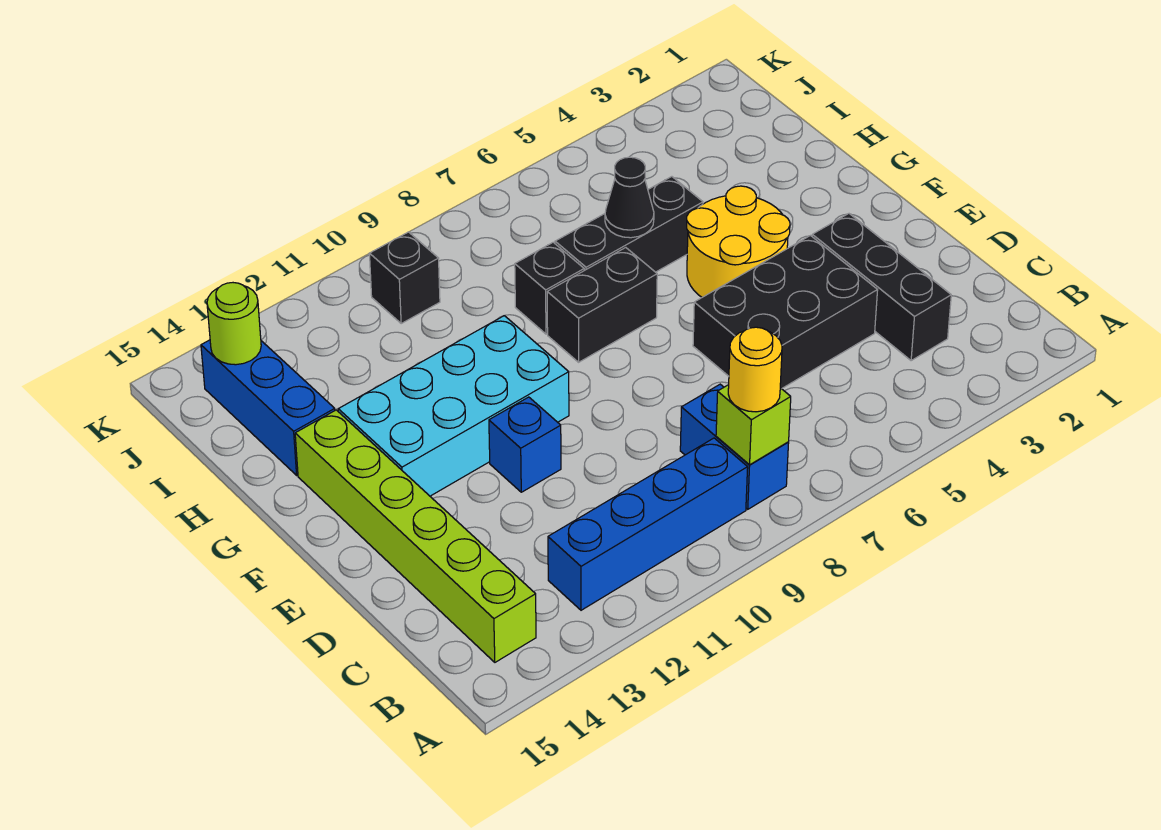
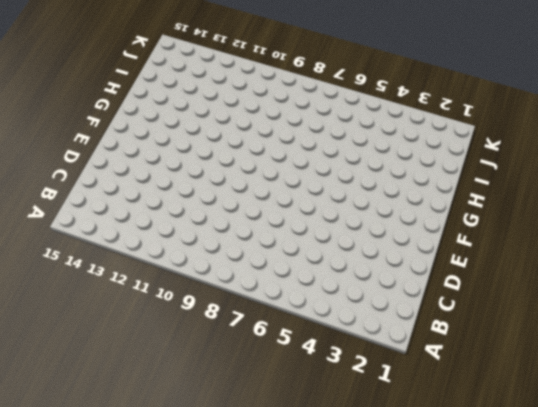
none -> blue brick B8:C8 level 1
none -> blue brick B9:B12 level 1
none -> lime brick B14:G14 level 1

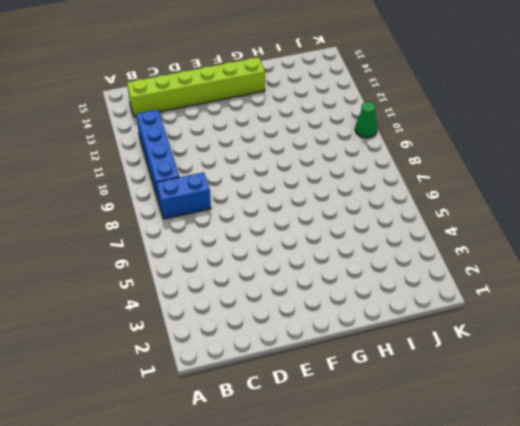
green cone K10 level 1 -> none
none -> black brick C3:E3 level 1
none -> black brick D4:E6 level 1
none -> blue brick E11 level 1

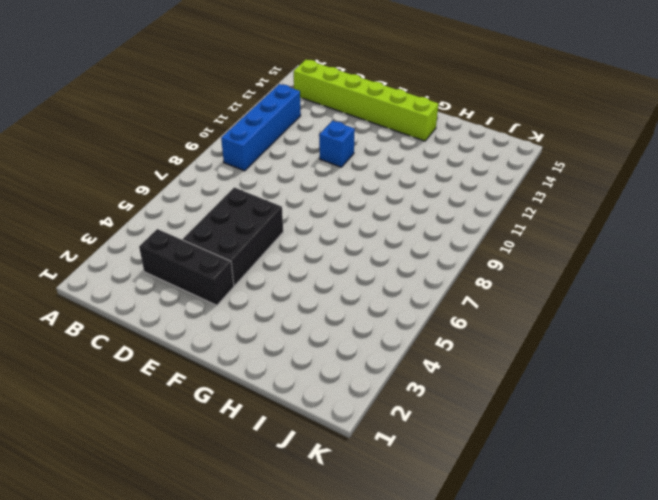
none -> blue brick B8:C8 level 1
none -> yellow round brick F4:G5 level 1
none -> cyan brick F10:G13 level 1

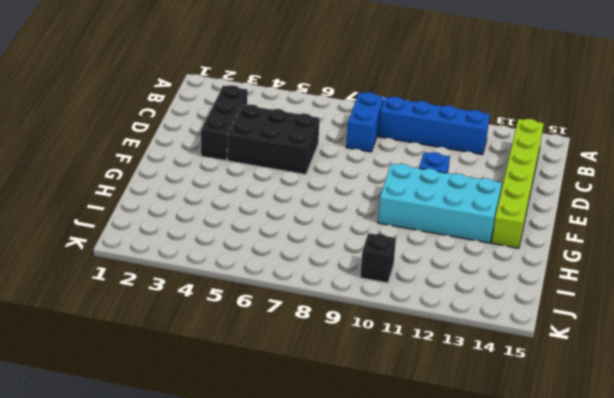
none -> yellow round brick F4:G5 level 1
none -> black brick G7:G8 level 1
none -> black brick H5:H7 level 1

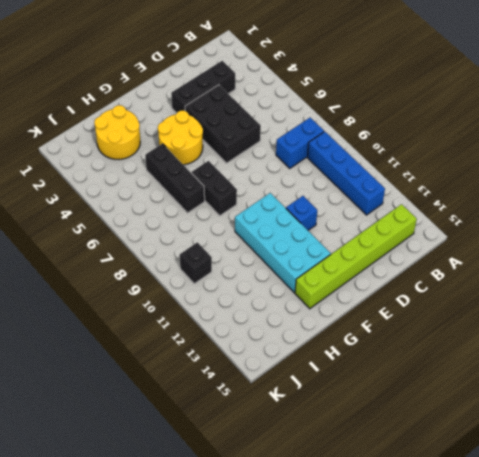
yellow round brick H2:I3 level 1 -> none
none -> black brick H8 level 1
none -> blue brick H14:J14 level 1
none -> lime brick B8 level 2

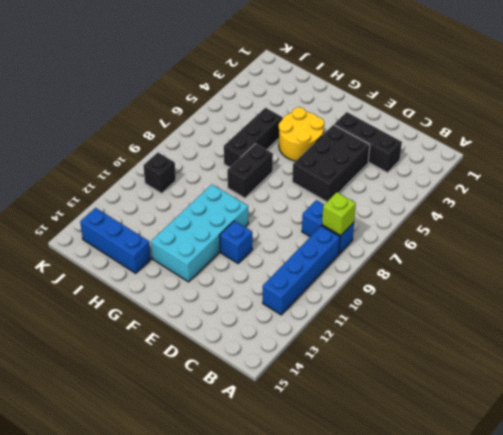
none -> lime brick B14:G14 level 1
none -> black brick H8 level 1
none -> black cone H6 level 2

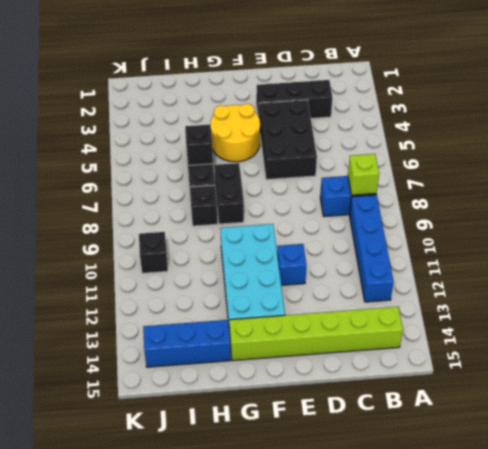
black brick H6 level 2 -> black cone H6 level 2
none -> lime round brick J14 level 2
none -> yellow round brick B8 level 3

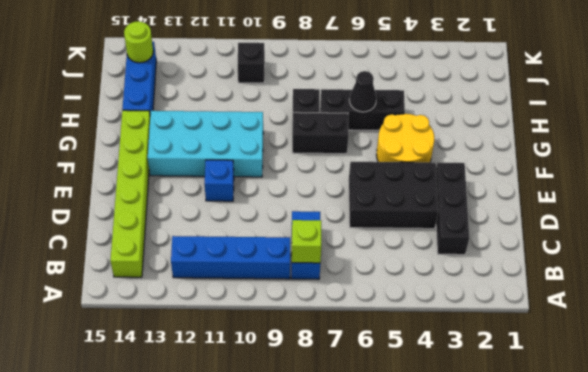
none -> yellow round brick B8 level 3

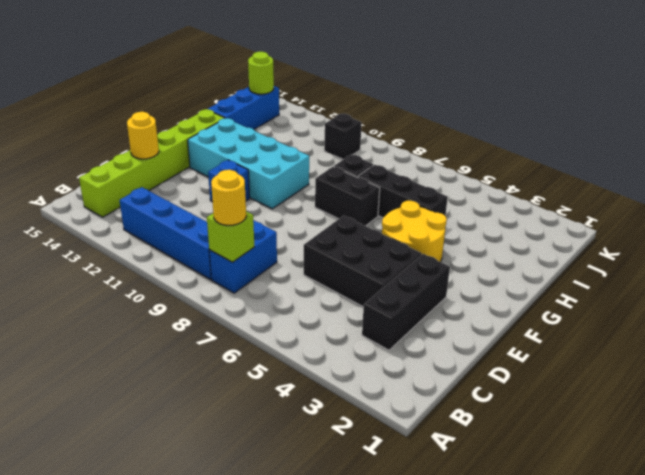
yellow round brick D14 level 2 -> none
none -> black cone H6 level 2

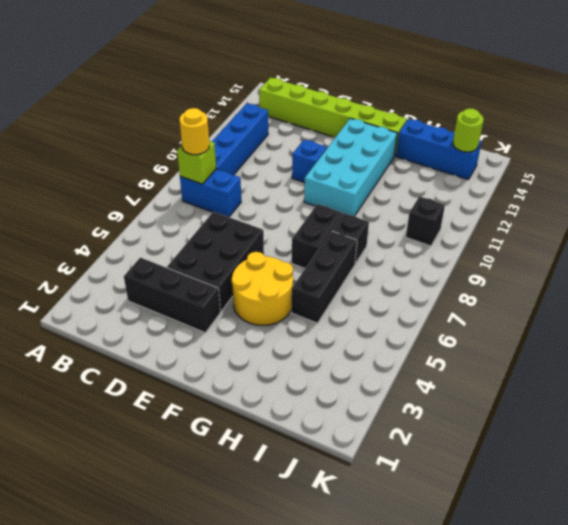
none -> black cone H6 level 2

